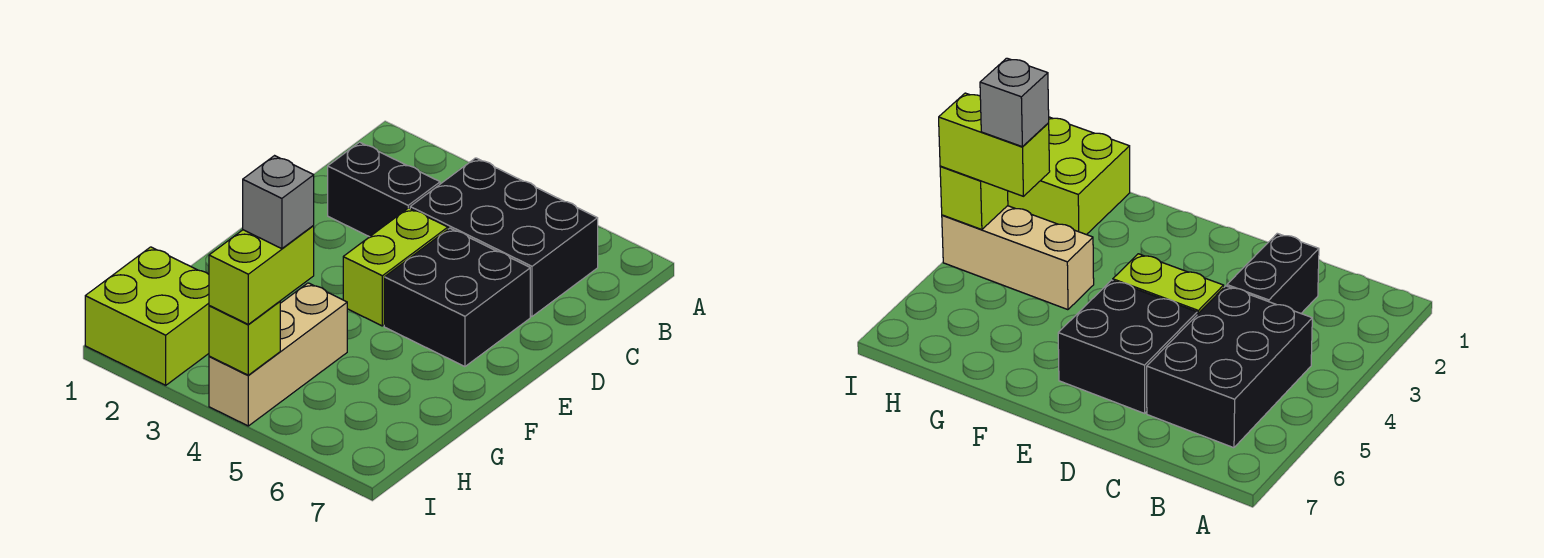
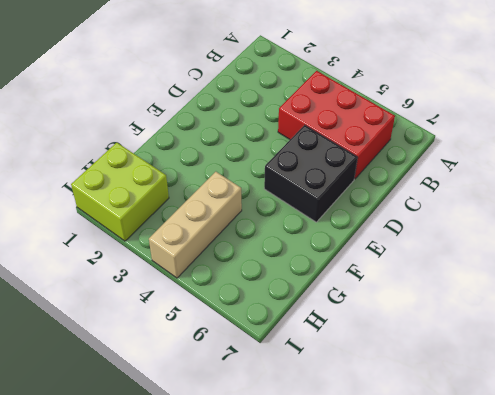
red brick B4:C6 level 1 -> black brick B4:C6 level 1
none -> black brick C2:C3 level 1
none -> lime brick D4:E4 level 1

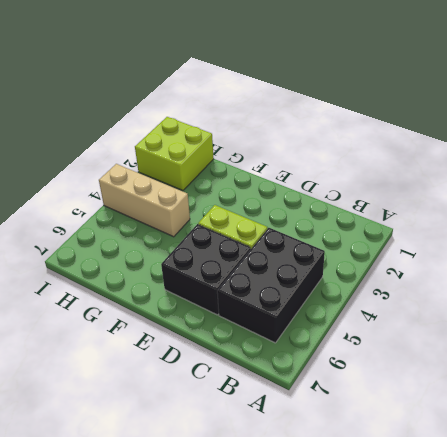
none -> black brick C2:C3 level 1
none -> lime brick I4 level 2

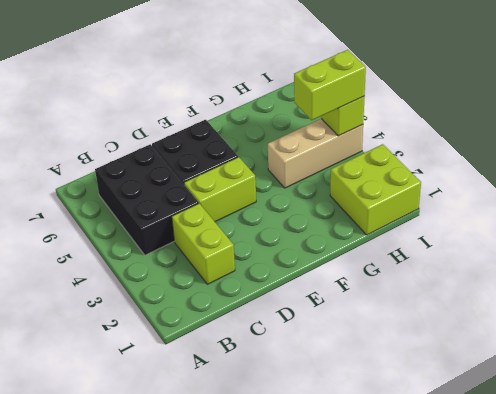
lime brick C2:C3 level 1 -> black brick C2:C3 level 1
none -> grey brick H4 level 4

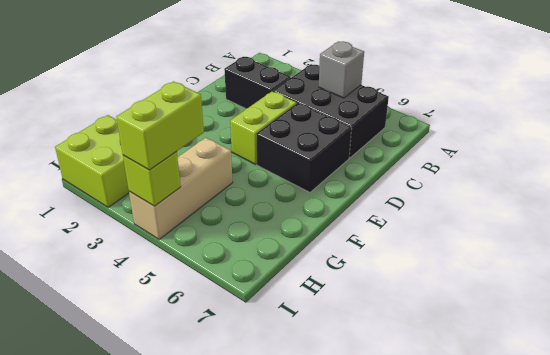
grey brick B5 level 2 -> grey brick H4 level 4

